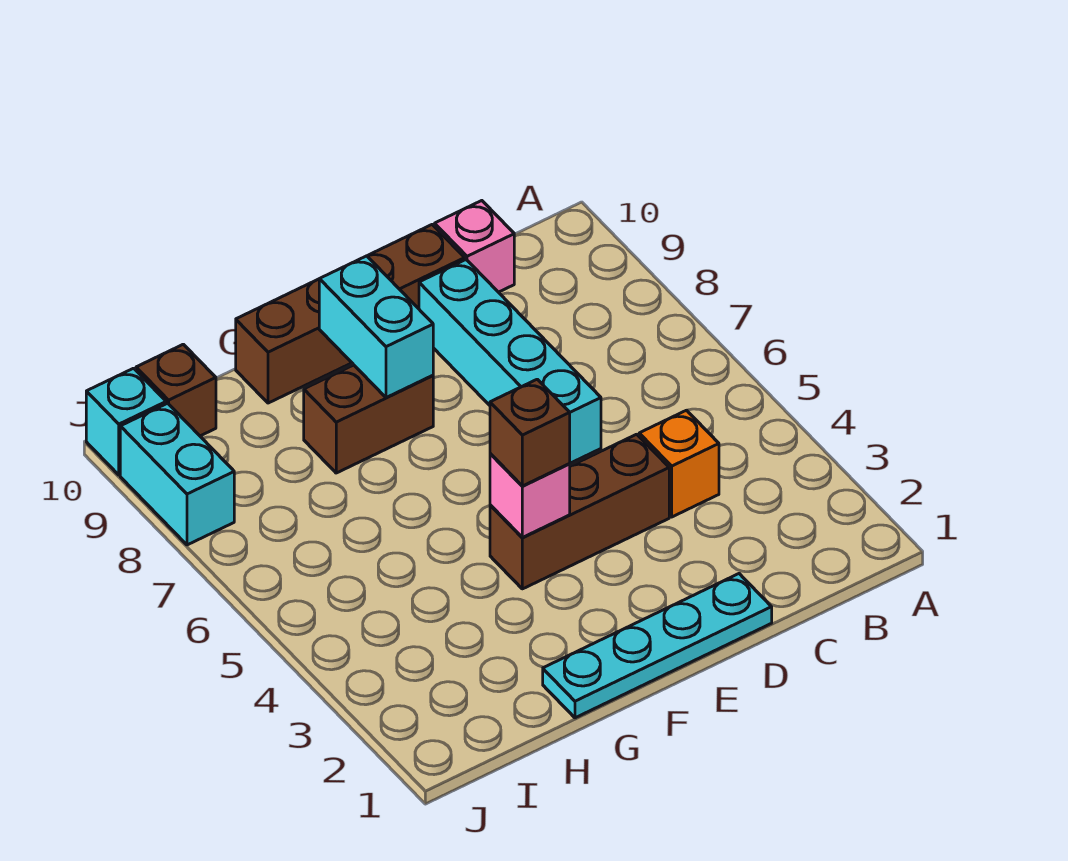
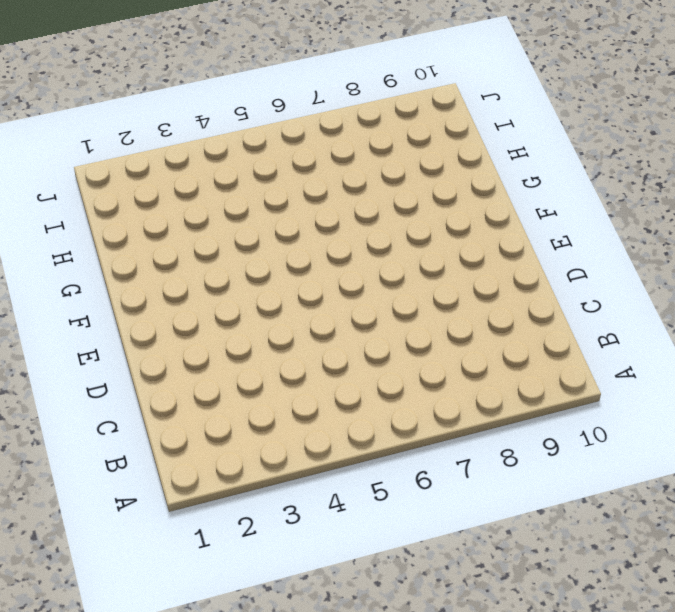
none -> orange brick C4 level 1
none -> pink brick C10 level 1
none -> cyan plate D1:G1 level 1

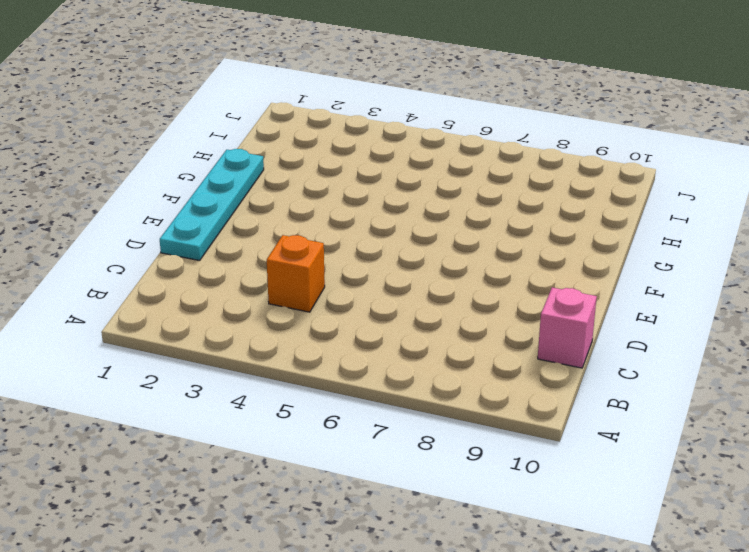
none -> brown brick D4:F4 level 1
none -> cyan brick D6:D9 level 1
none -> brown brick D10:G10 level 1

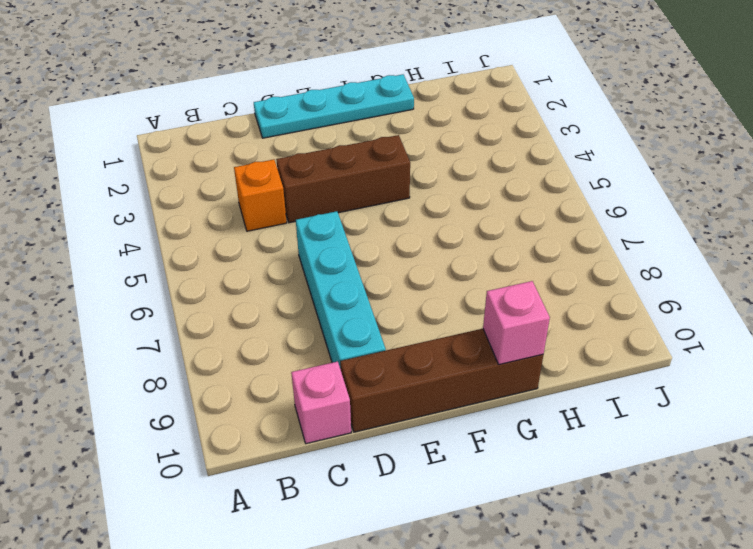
pink brick G10 level 2 -> pink brick F4 level 2
none -> brown brick F8:G8 level 1
none -> brown brick I10 level 1
none -> cyan brick J8:J9 level 1

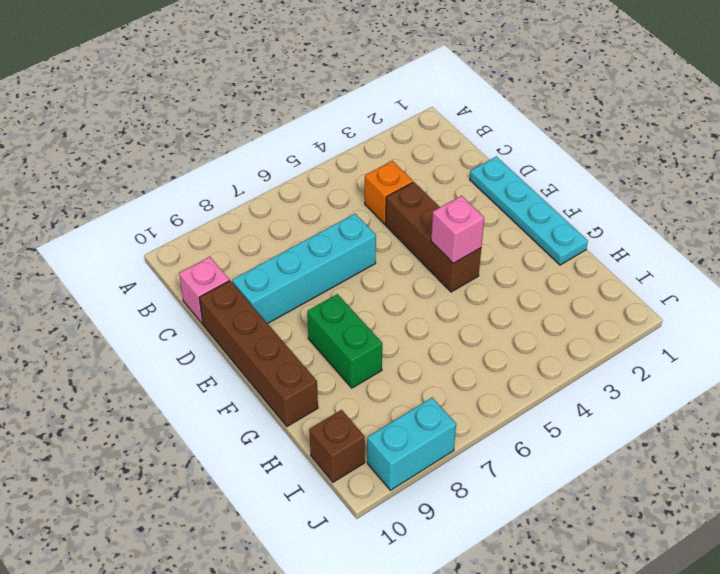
green brick F8:G8 level 1 -> brown brick F8:G8 level 1
none -> cyan brick J10 level 1
none -> cyan brick F8:F9 level 2
none -> brown brick F4 level 3

